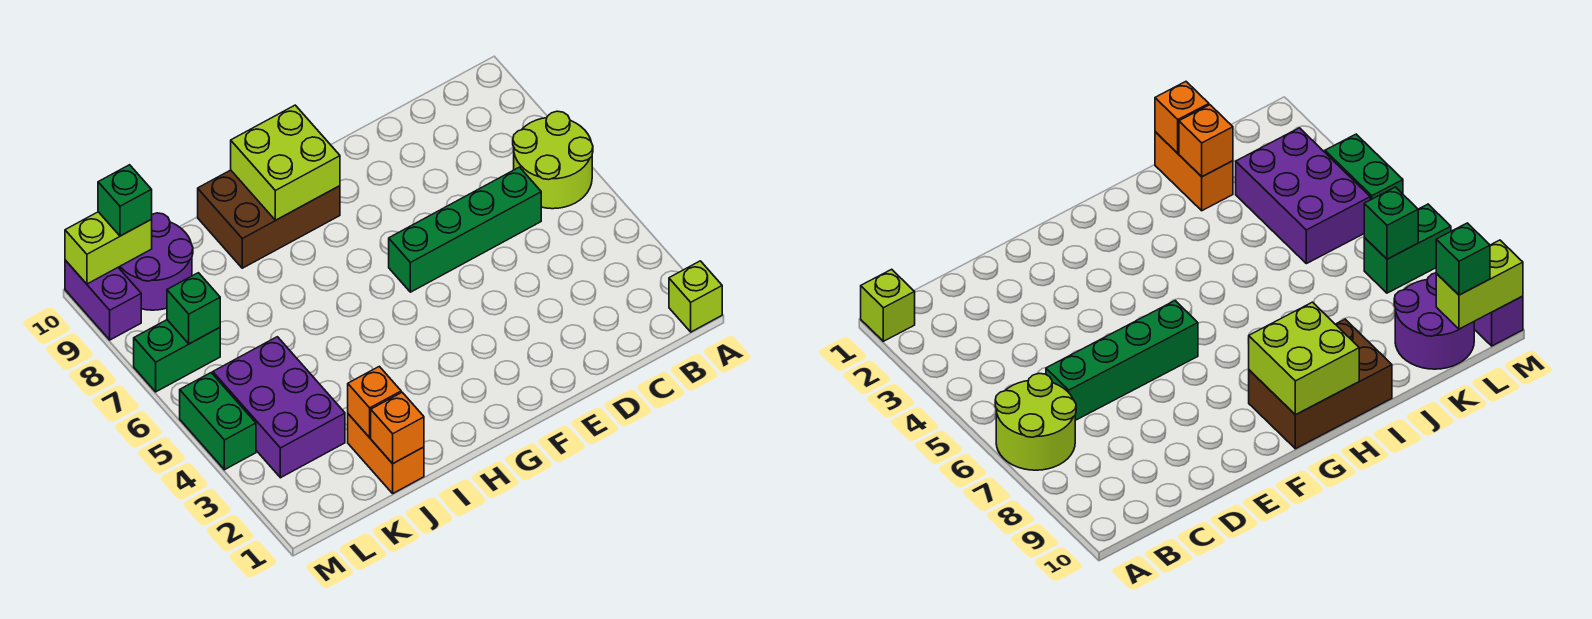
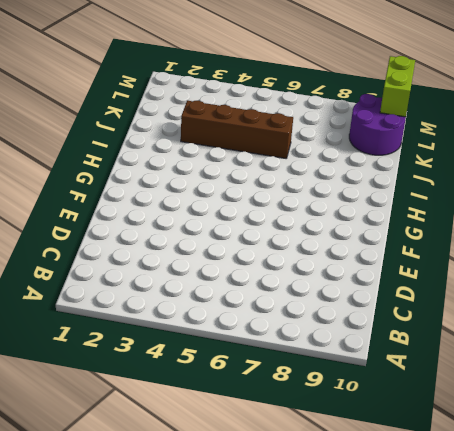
brown brick J3:J6 level 1 -> none
none -> lime brick A1 level 1
none -> lime round brick A6:B7 level 1
none -> green brick C6:F6 level 1

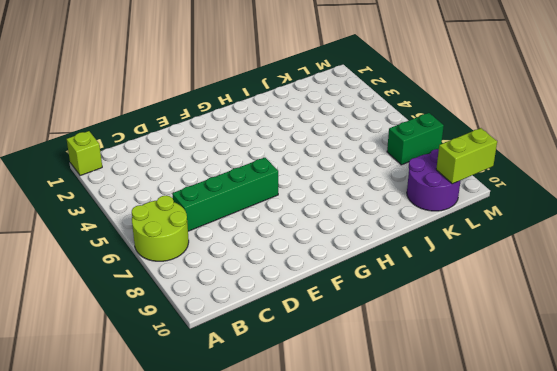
none -> brown brick G9:I10 level 1
none -> orange brick J1:J2 level 1
none -> purple brick K3:L5 level 1

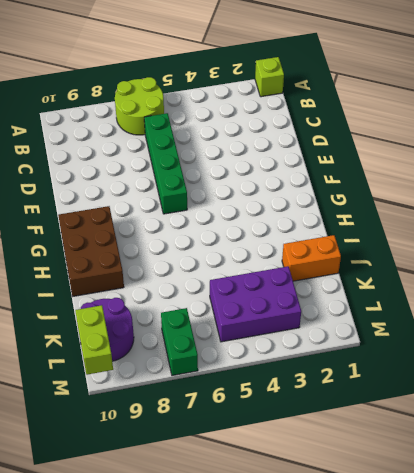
none -> green brick M4:M5 level 1
none -> purple brick M9:M10 level 1
none -> lime brick G9:H10 level 2

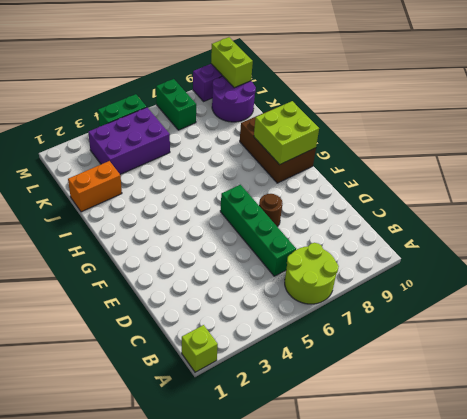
brown round brick E7 level 1 -> none
none -> orange brick J1 level 2
none -> orange brick J2 level 2
none -> green brick L7 level 2

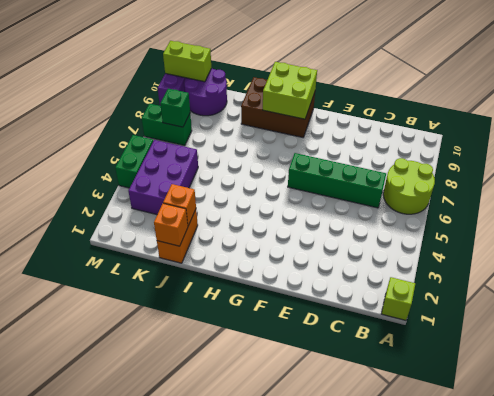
none -> green brick L10 level 3

